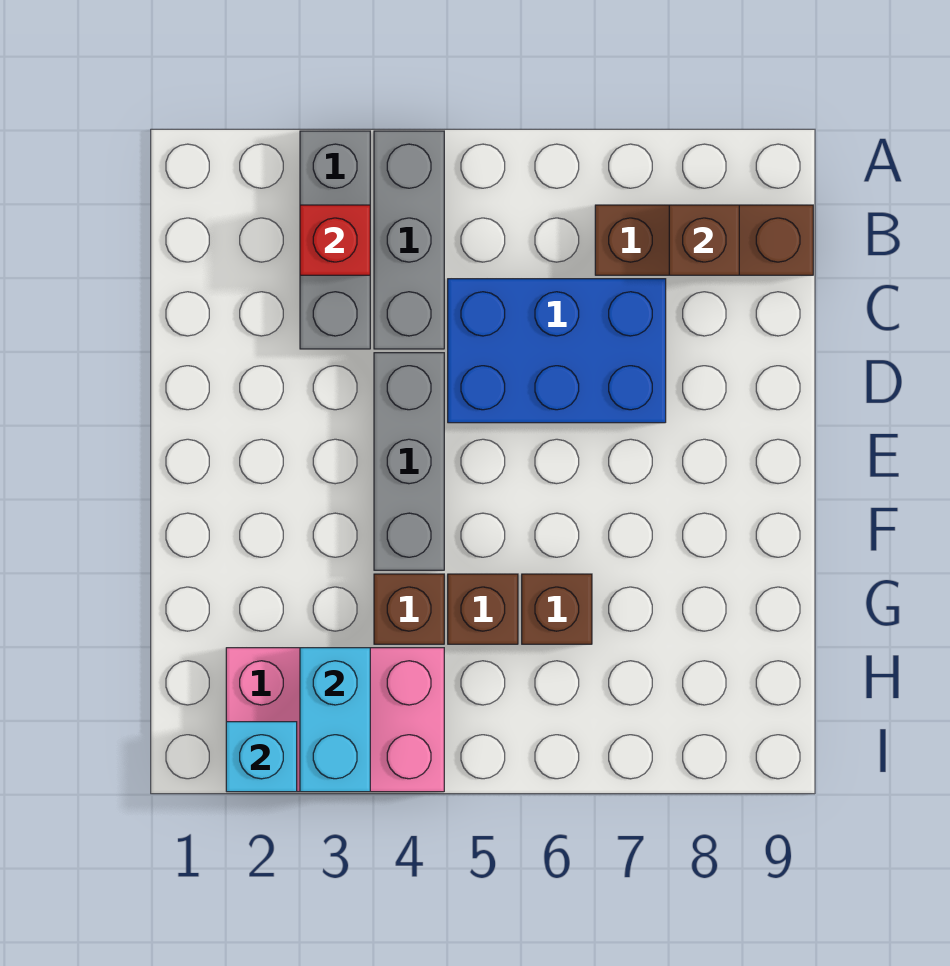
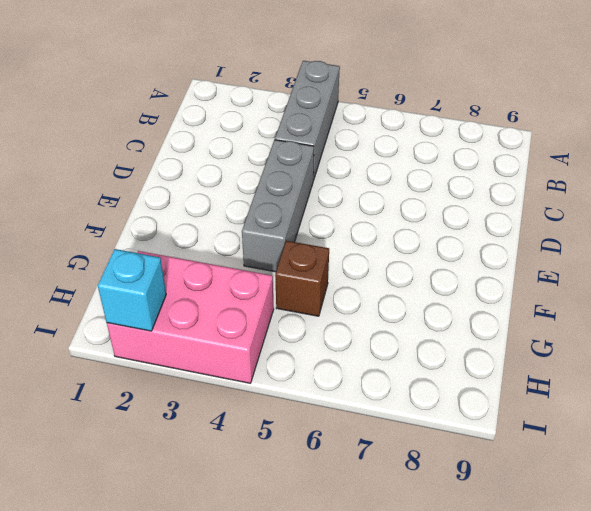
none -> grey brick A3:C3 level 1
none -> brown brick B7:B9 level 1
none -> blue brick C5:D7 level 1

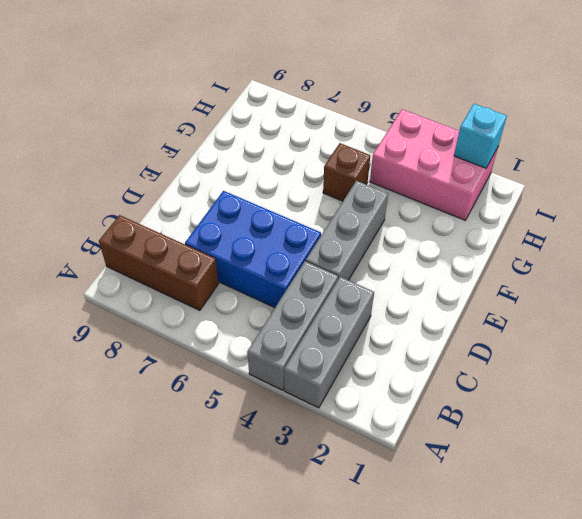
none -> brown brick G4 level 1
none -> brown brick G6 level 1
none -> red brick B3 level 2

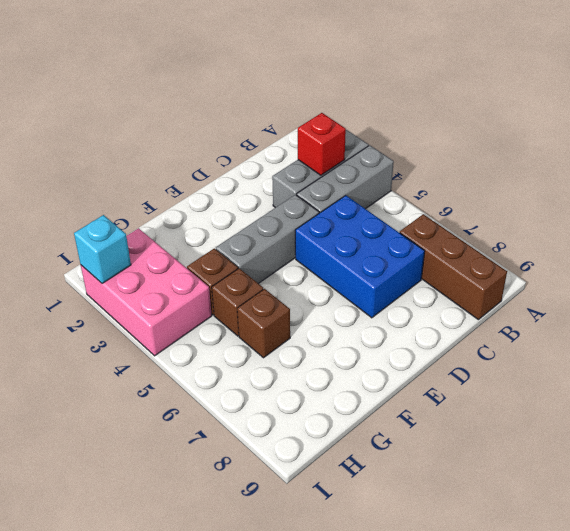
none -> brown brick B8 level 2
none -> cyan brick H3:I3 level 2

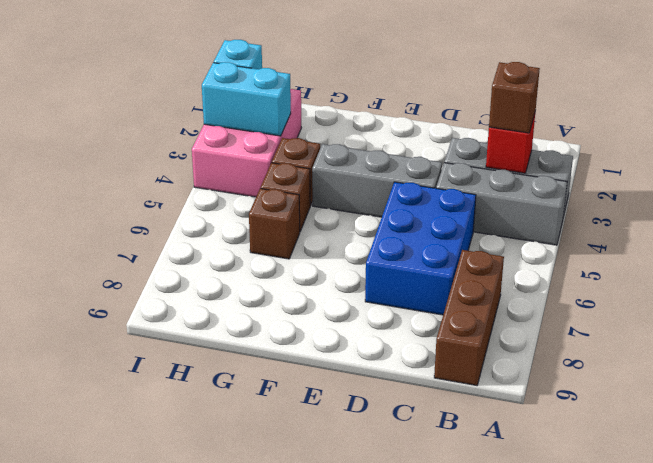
brown brick B3 level 3 -> brown brick B8 level 2

